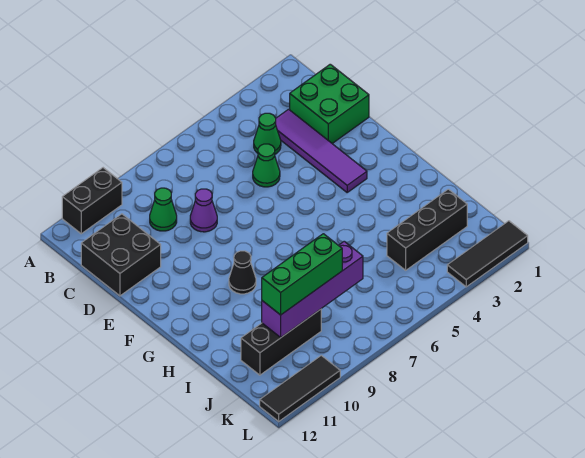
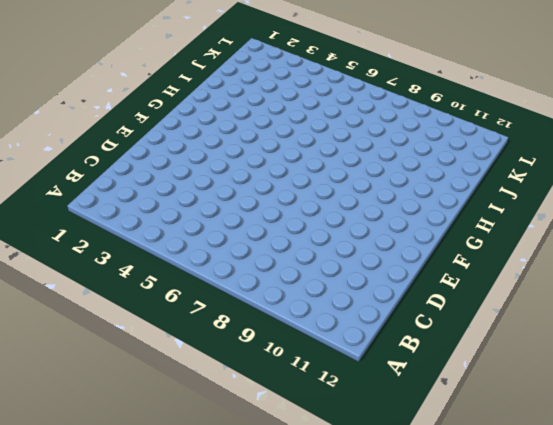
none -> black brick A10:A11 level 1
none -> green brick C1:D2 level 1
none -> purple tile C3:F3 level 1

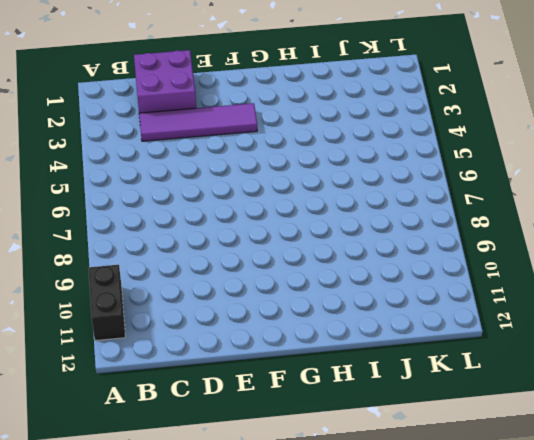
purple brick C1:D2 level 1 -> green brick C1:D2 level 1
none -> green cone C4 level 1
none -> green cone C9 level 1
none -> black brick C11:D12 level 1

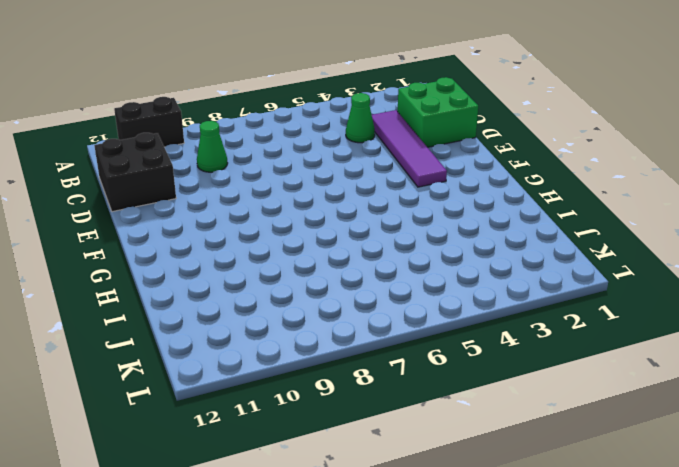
none -> green cone D5 level 1
none -> purple cone D8 level 1
none -> black cone G9 level 1

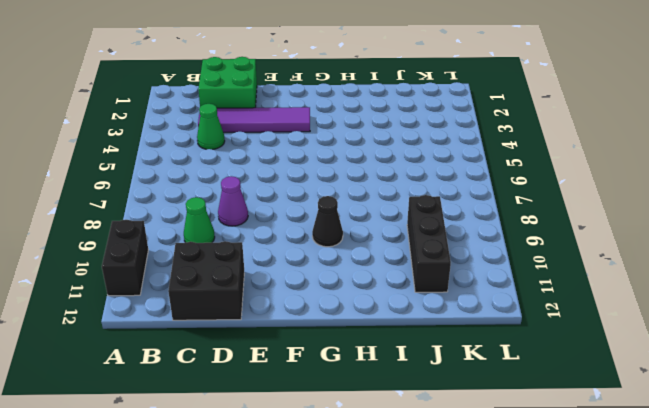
none -> green cone D5 level 1
none -> black brick J2:J4 level 1
none -> black tile L1:L3 level 1

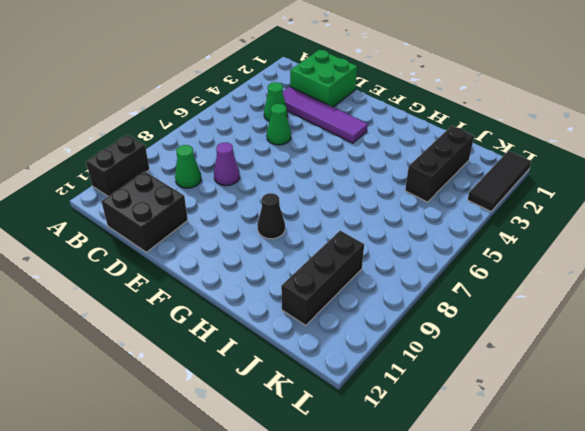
none -> black tile L10:L12 level 1
none -> purple brick J7:J10 level 2
none -> green brick J8:J10 level 3

